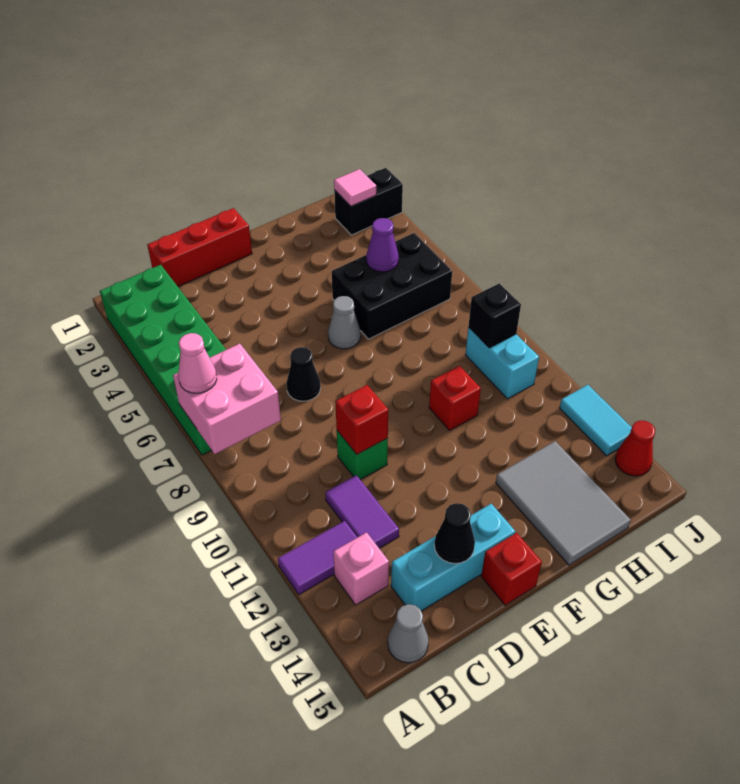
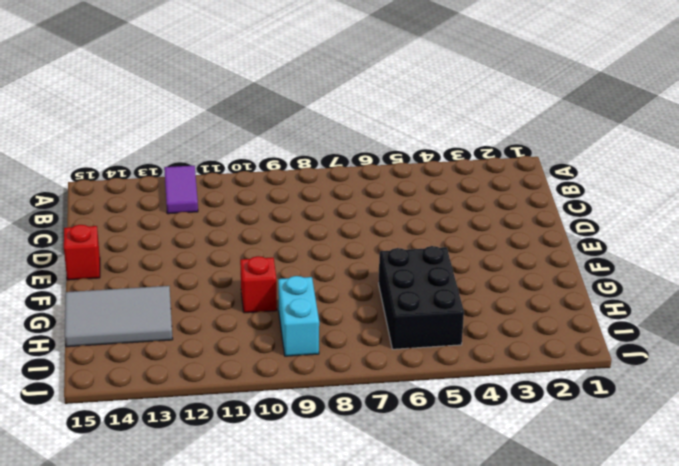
cyan brick H9:I9 level 1 -> cyan brick I9:I10 level 1
none -> green brick A2:B7 level 1
none -> pink brick B13 level 1
none -> grey cone B15 level 1

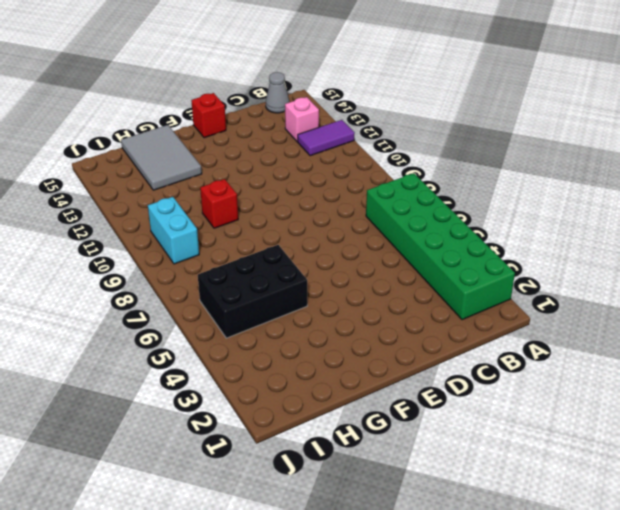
none -> red brick C1:E1 level 1
none -> purple tile C11:C12 level 1
none -> cyan brick C14:E14 level 1

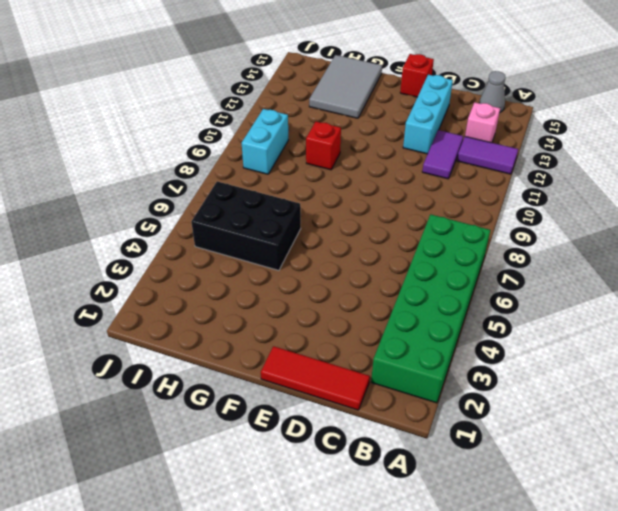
red tile C1:E1 level 1 -> red brick C1:E1 level 1
cyan brick D12:D14 level 1 -> cyan brick C14:E14 level 1
none -> black cone D7 level 1
none -> green brick D10 level 1
none -> grey cone F6 level 1

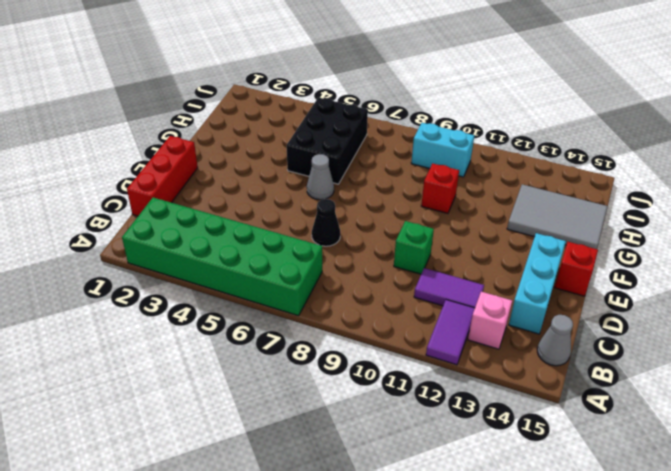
none -> black brick I2:J2 level 1
none -> cyan tile J12:J13 level 1
none -> red cone J14 level 1

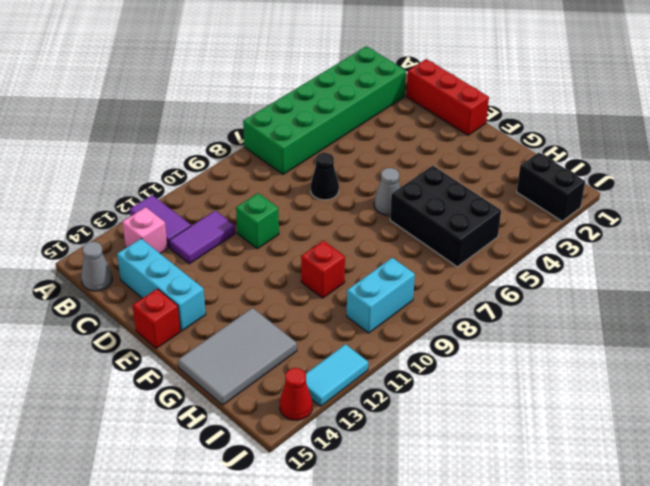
none -> pink brick A7:B8 level 2
none -> red brick D10 level 2
none -> black cone D14 level 2

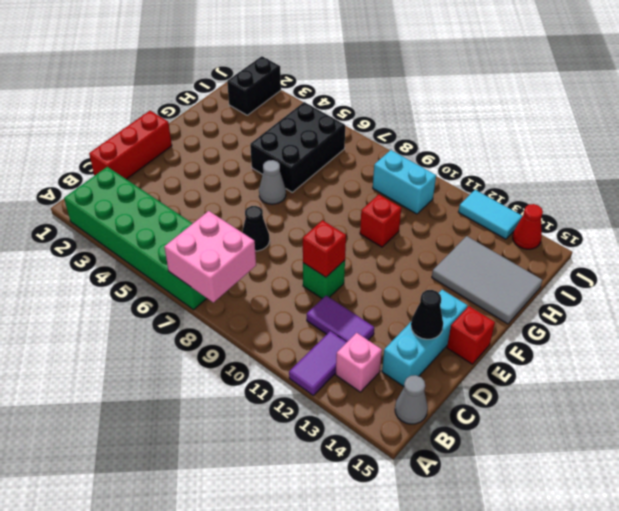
none -> purple cone H5 level 2
none -> pink tile I2 level 2
none -> black brick I9 level 2

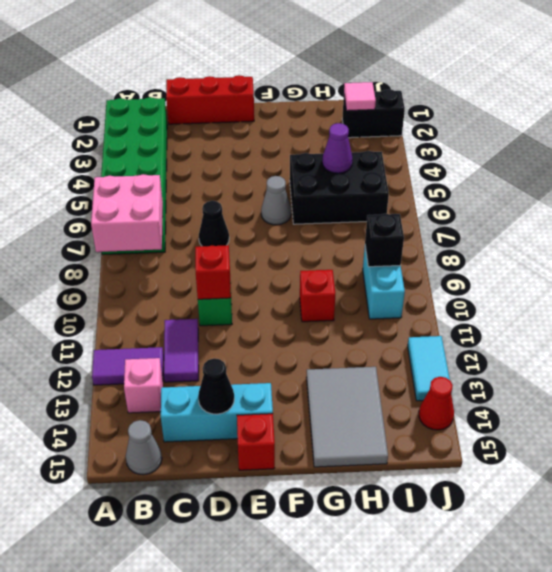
none -> pink cone A7 level 3

